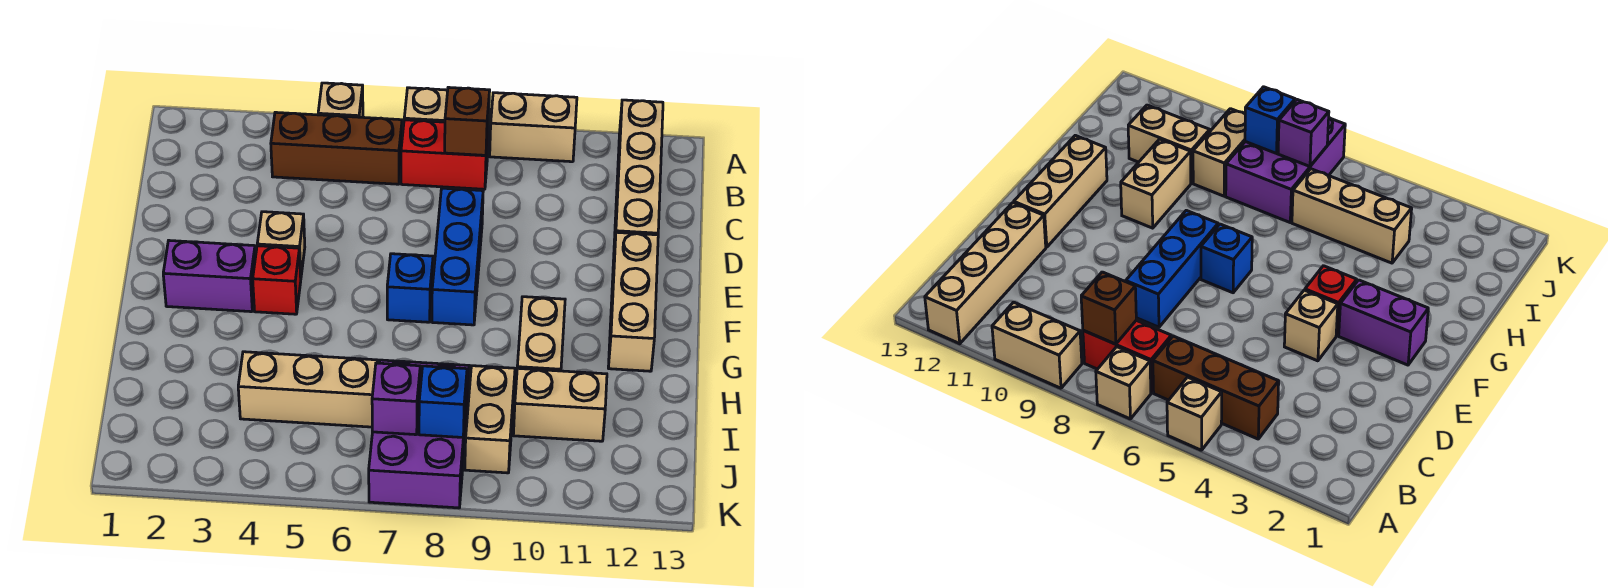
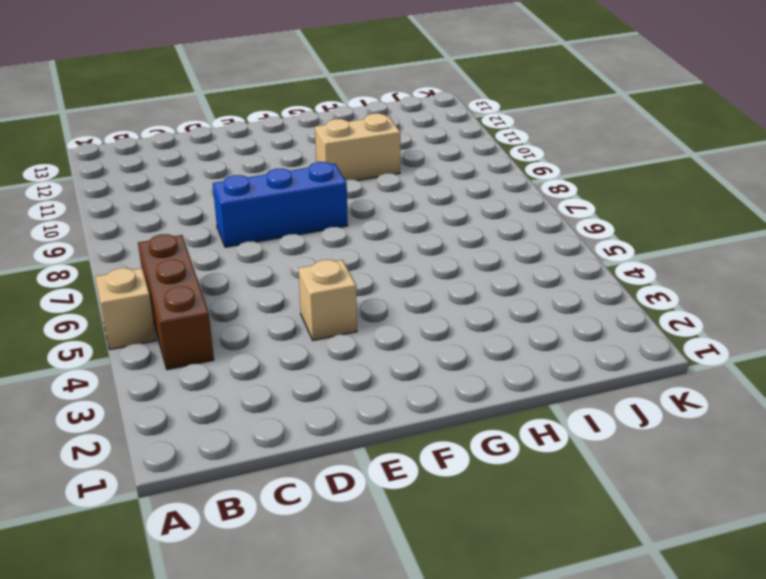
none -> tan brick A7 level 1
none -> tan brick A9:A10 level 1
none -> tan brick A12:D12 level 1

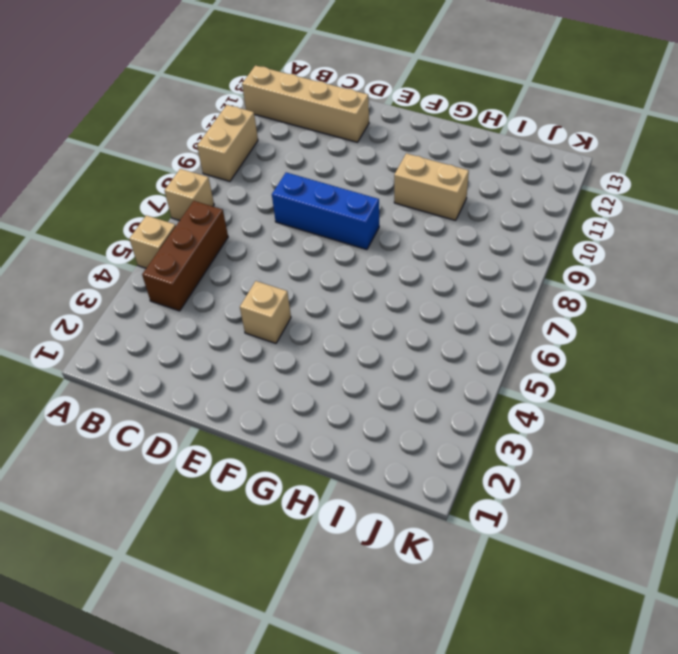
none -> red brick B7:B8 level 1
none -> tan brick E12:G12 level 1
none -> purple brick F2:F3 level 1

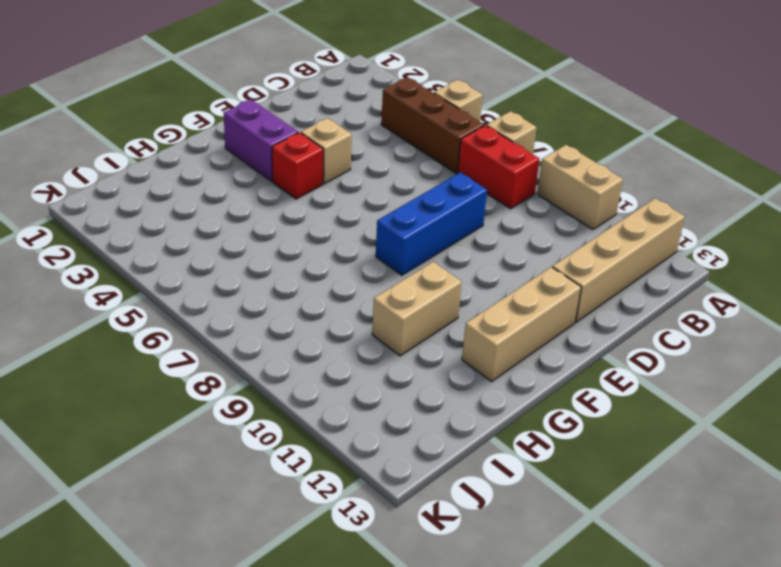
none -> blue brick F7 level 1
none -> tan brick I4:I6 level 1
none -> purple brick I7:K8 level 1

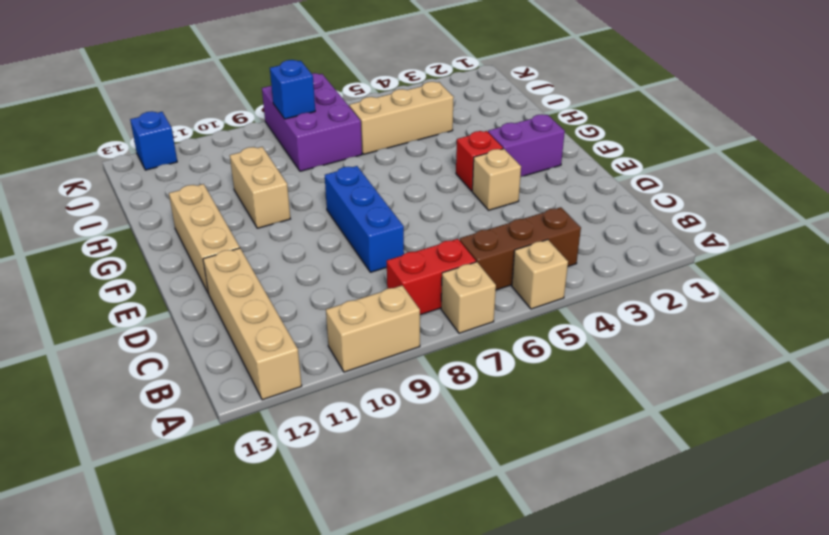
blue brick K12 level 1 -> blue brick F7 level 1
none -> tan brick I9:J9 level 1
none -> tan brick I10:I11 level 1
none -> brown brick B8 level 2

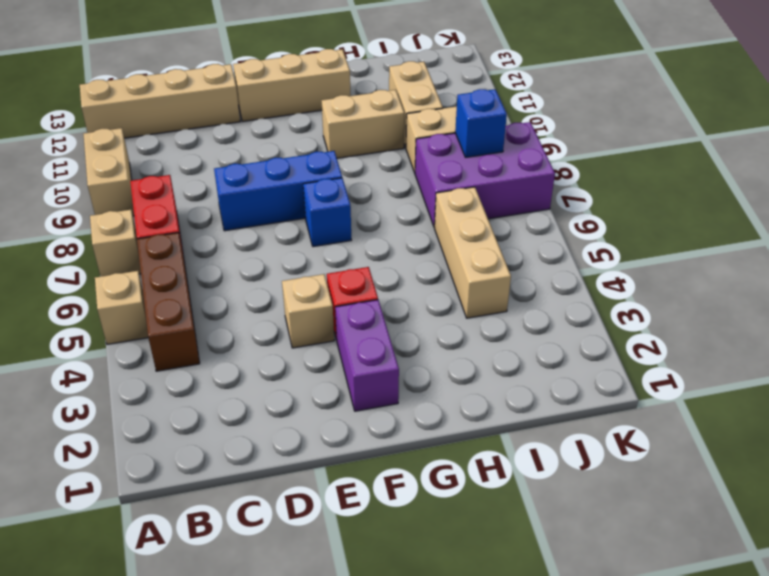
none -> brown brick B8 level 2
none -> purple brick J7 level 2

